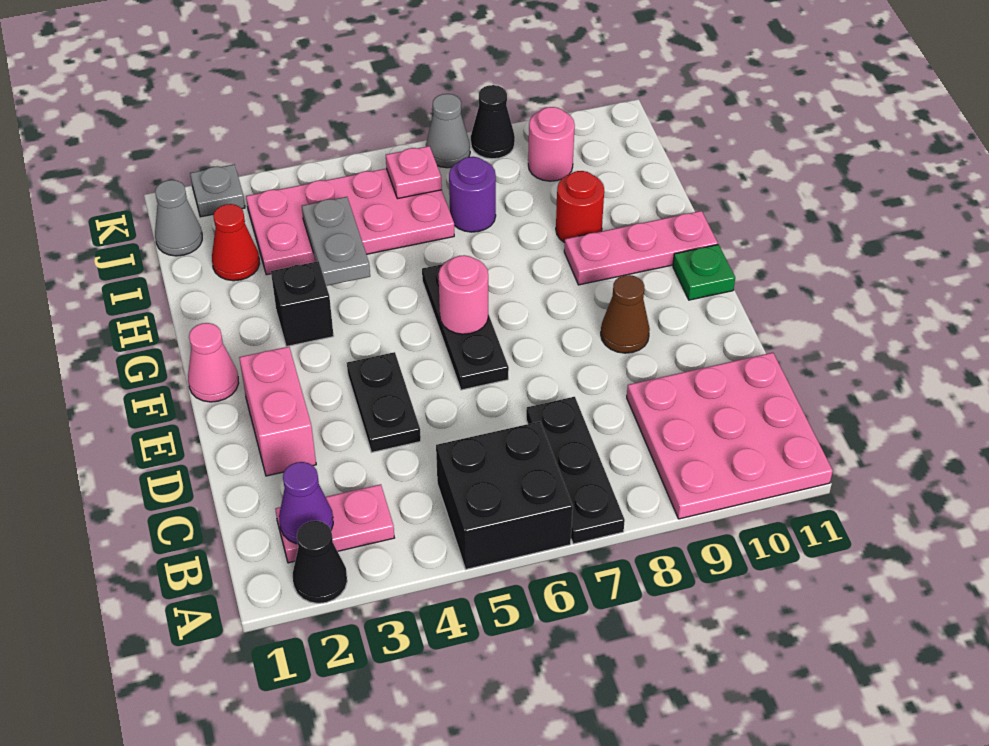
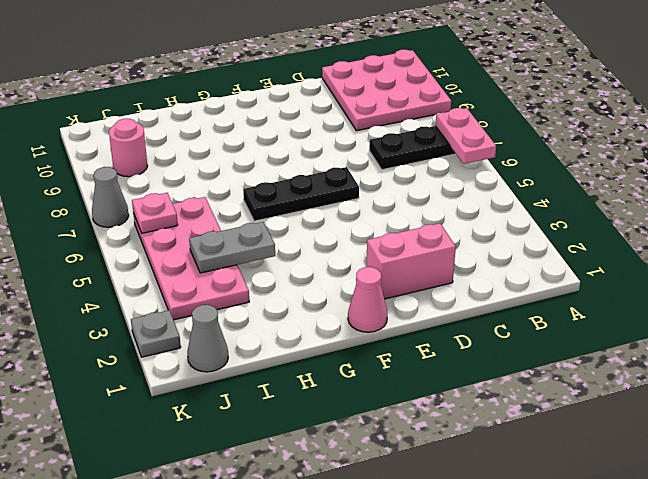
pink plate A6:A7 level 2 -> pink plate B2:B3 level 1
none -> black cone A2 level 1
none -> black brick A5:B6 level 1
none -> black plate D4:E4 level 1

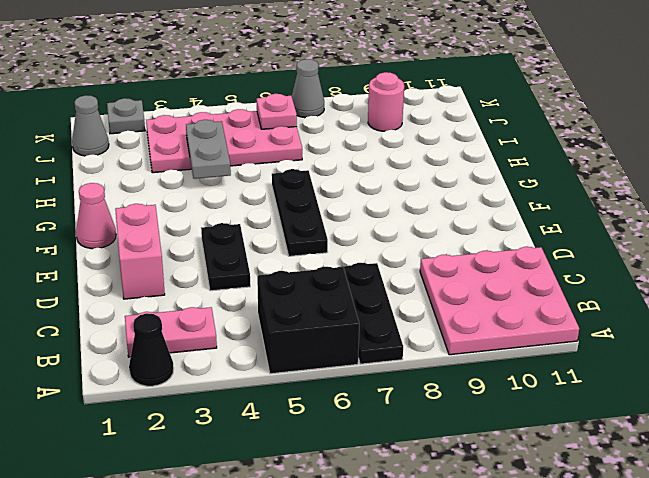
none -> brown cone E9 level 1
none -> green plate F11 level 1
none -> black brick G3 level 1

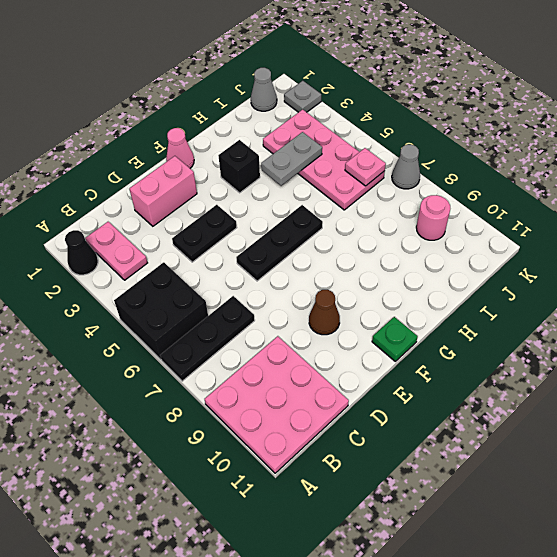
none -> pink plate G9:G11 level 1
none -> red round brick H9 level 1
none -> red cone I2 level 1

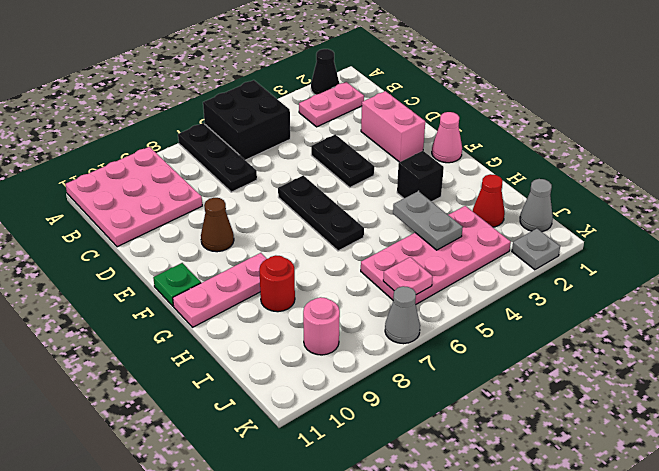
none -> purple round brick I7 level 1
none -> black cone K8 level 1
none -> purple cone B2 level 2

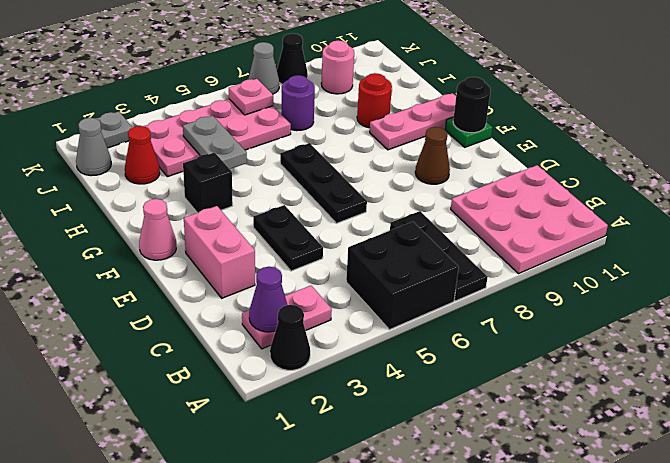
black round brick F11 level 2 -> none
none -> pink round brick F6 level 2

